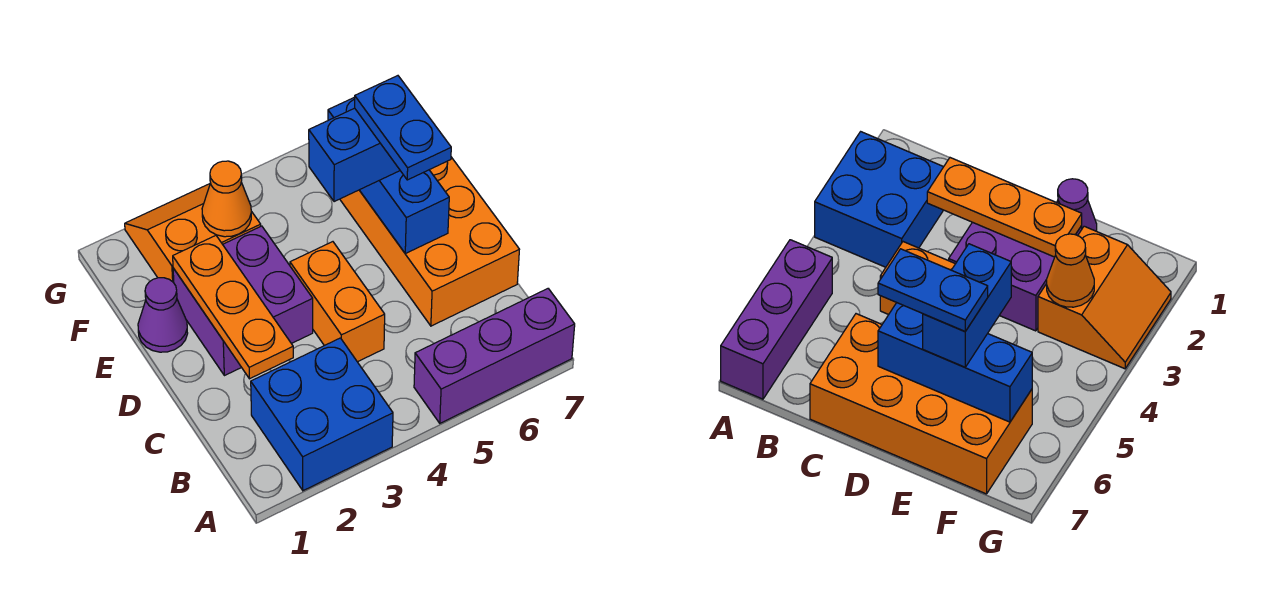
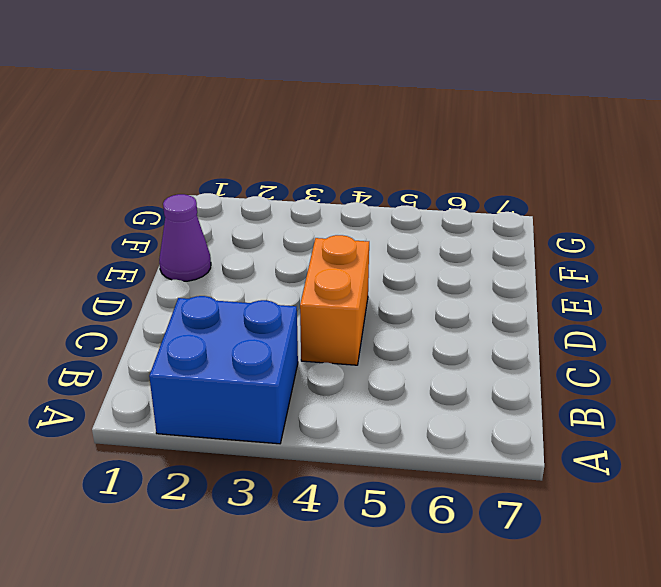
none -> purple brick A5:A7 level 1
none -> orange brick C6:F7 level 1
none -> purple brick D2:E3 level 1

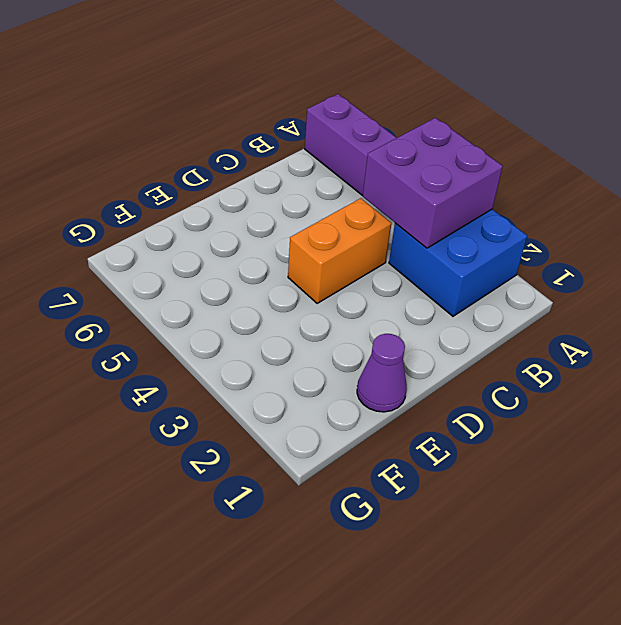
purple brick A3:B4 level 2 -> purple brick D2:E3 level 1
none -> orange brick C6:F7 level 1
none -> orange slope F2:G3 level 1 top F
none -> orange plate C2:E2 level 2

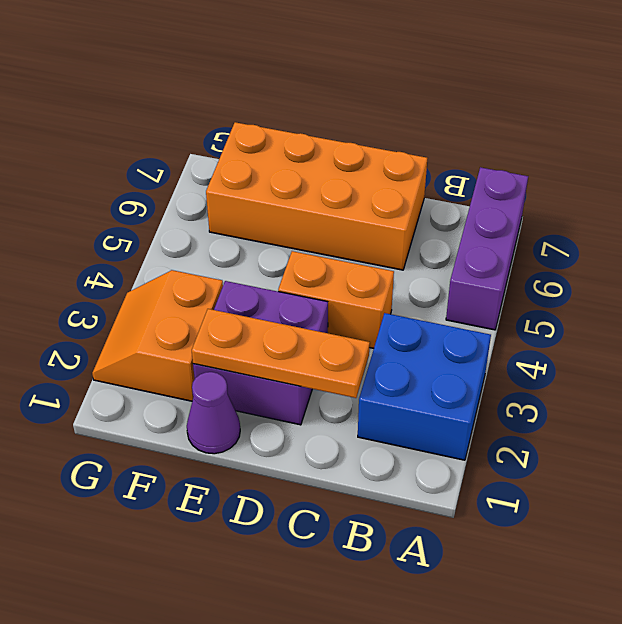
none -> blue brick D6:F6 level 2
none -> orange cone F3 level 2
none -> blue brick E5:E6 level 3

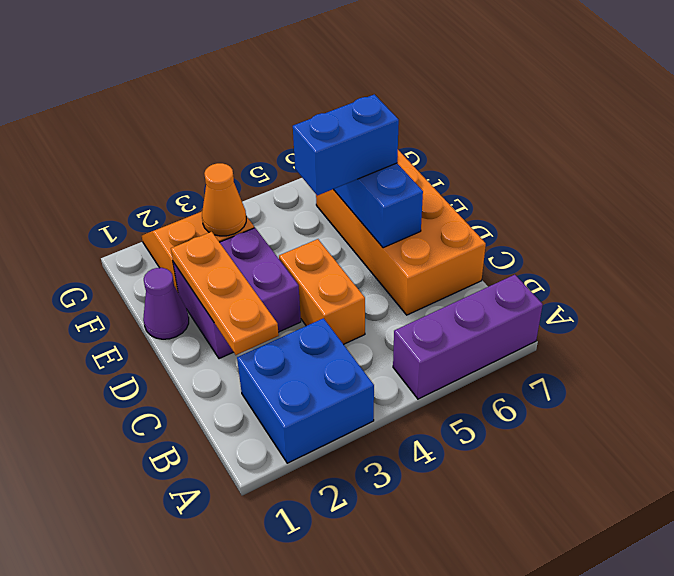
none -> blue plate D6:E6 level 4

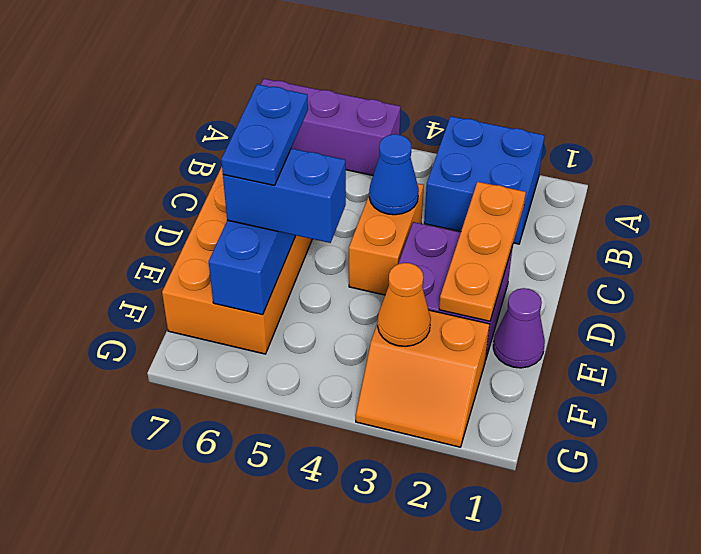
blue cone C4 level 2 -> none

